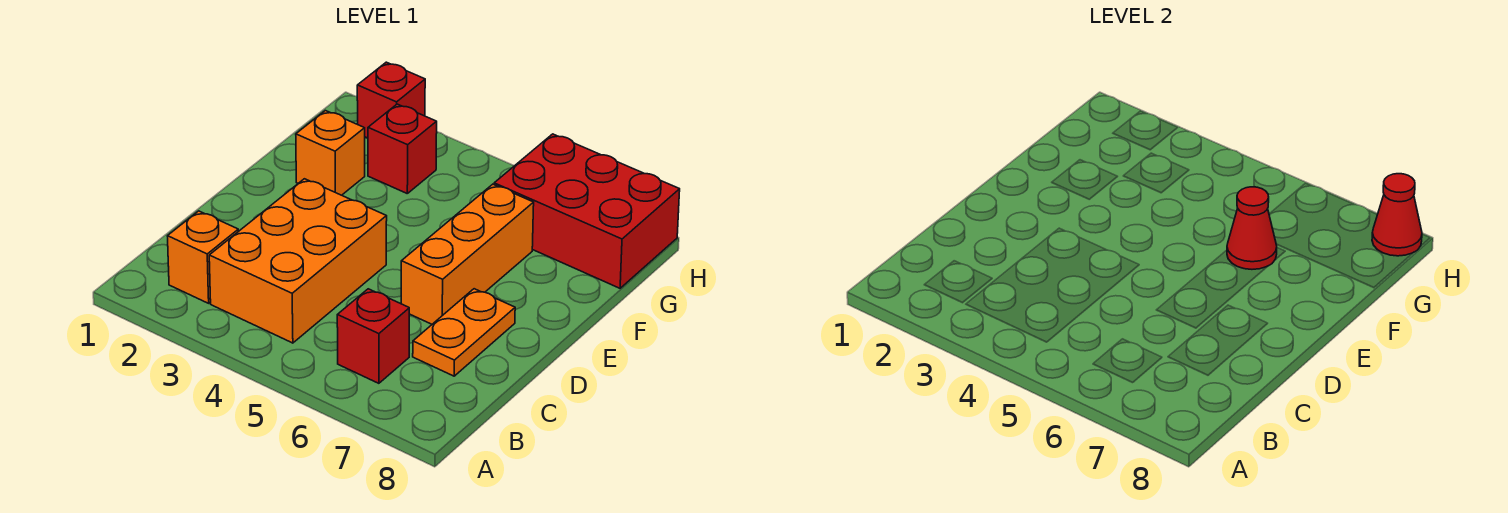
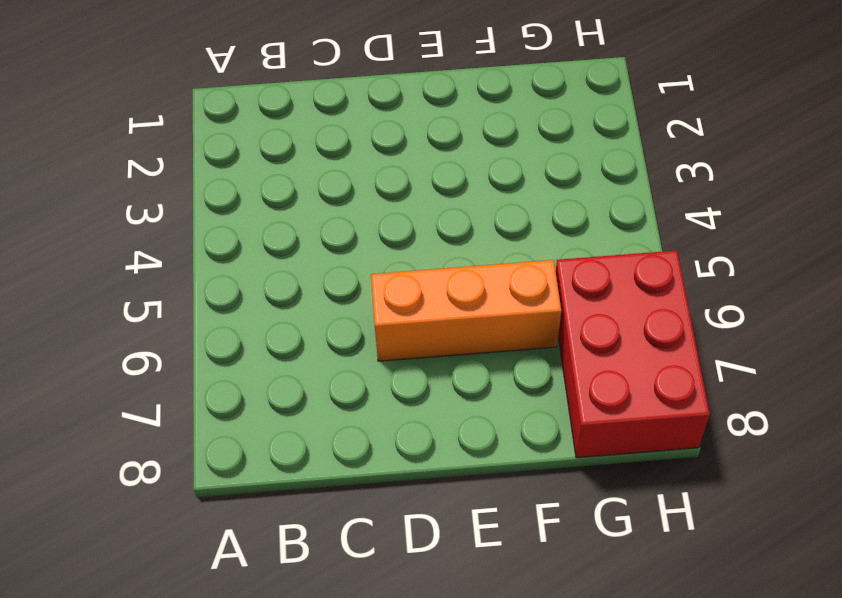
none -> orange brick B2 level 1
none -> orange brick B3:D4 level 1

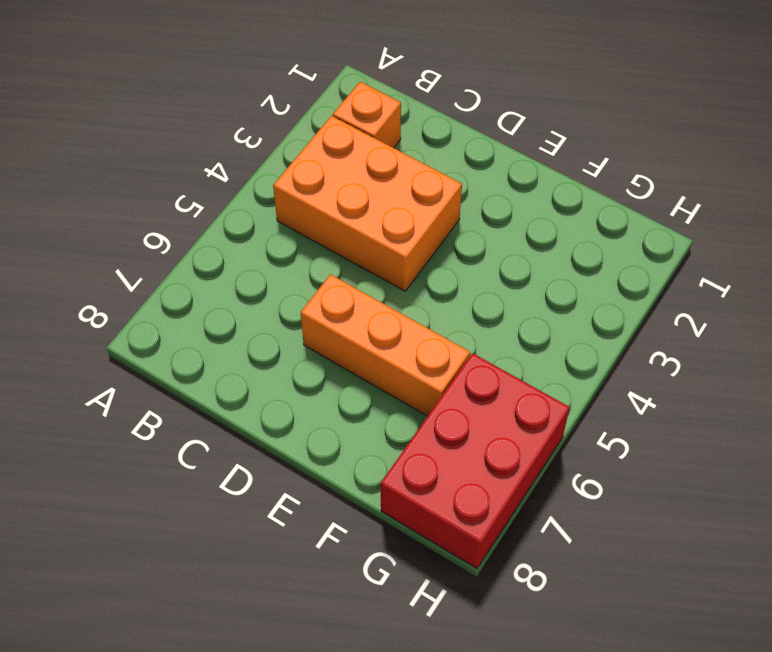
none -> red brick B6 level 1
none -> orange plate C7:D7 level 1

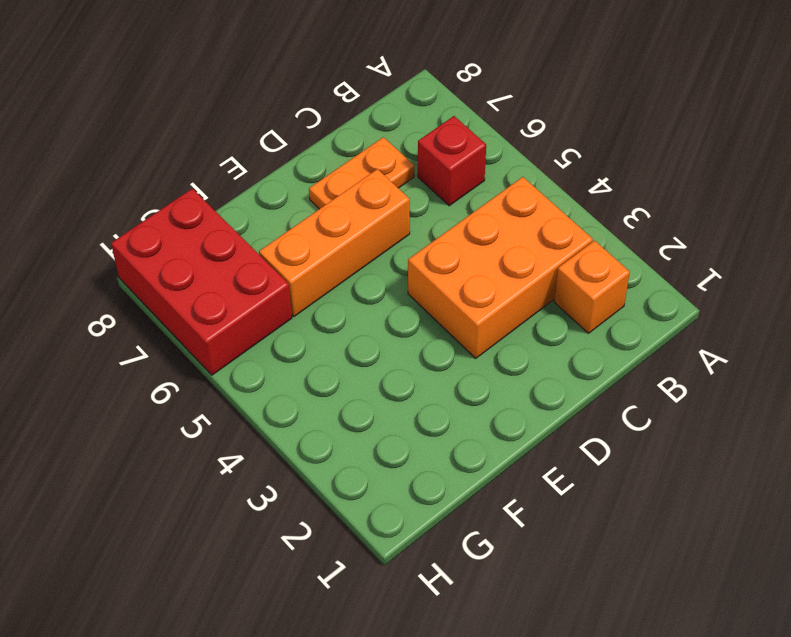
none -> orange brick F2 level 1
none -> red brick G3 level 1

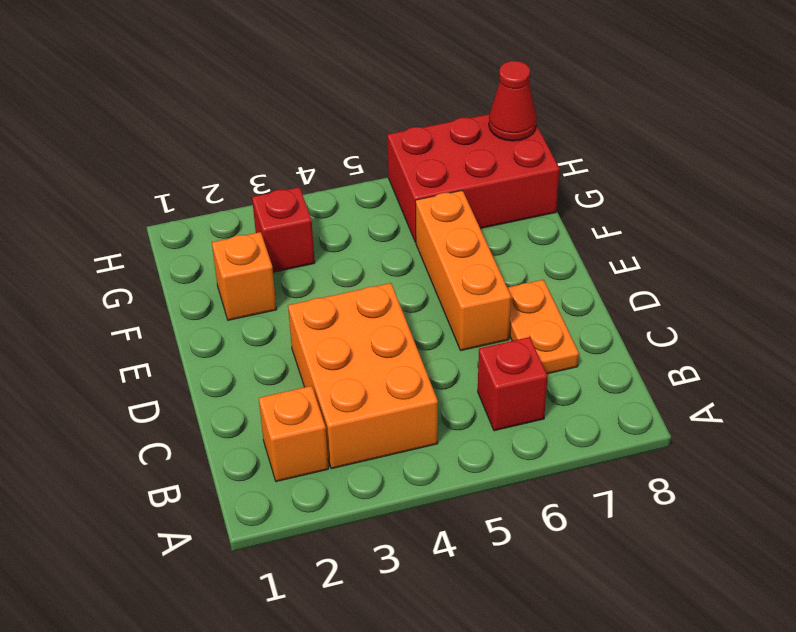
none -> red brick H2 level 1
none -> red cone F6 level 2

